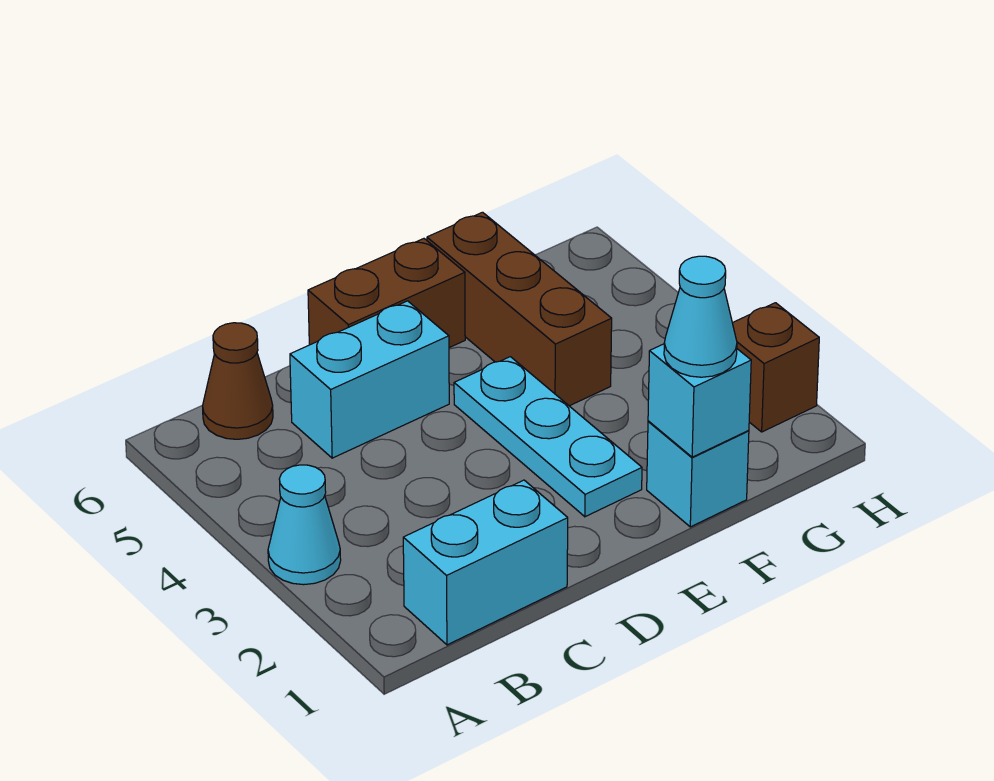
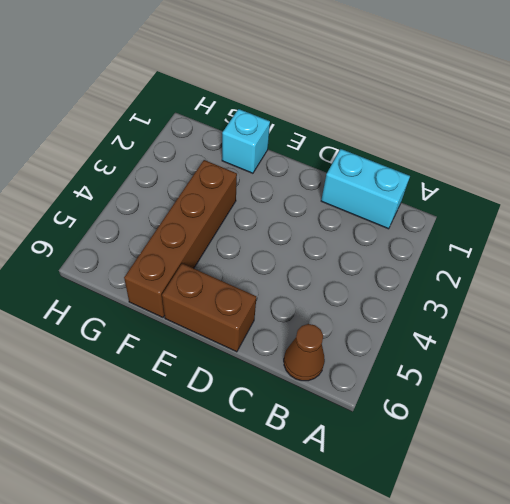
brown brick F3:F6 level 1 -> brown brick F4:F6 level 1
none -> cyan cone A3 level 1
none -> cyan brick C5:D5 level 1

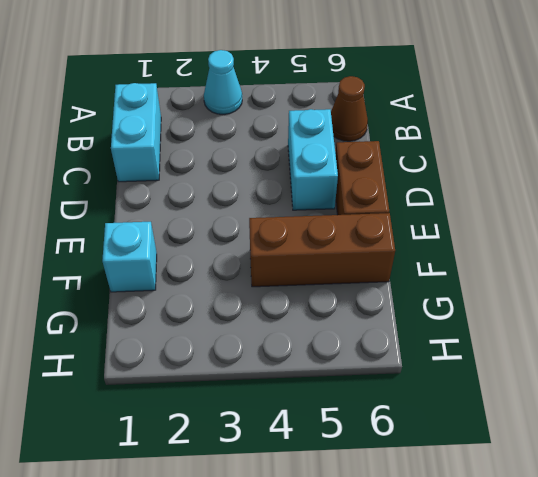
none -> cyan plate E2:E4 level 1
none -> brown brick H2 level 1

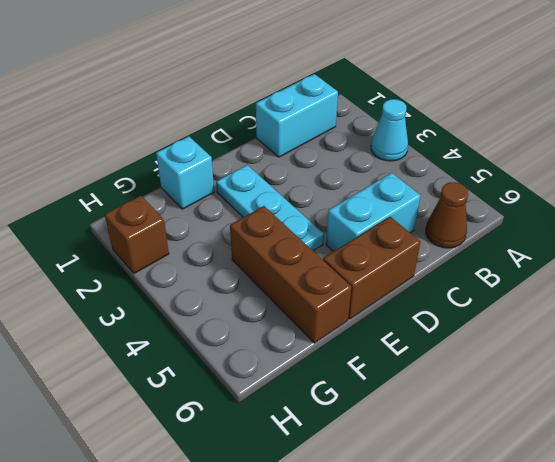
none -> cyan brick F1 level 2
none -> cyan cone F1 level 3

